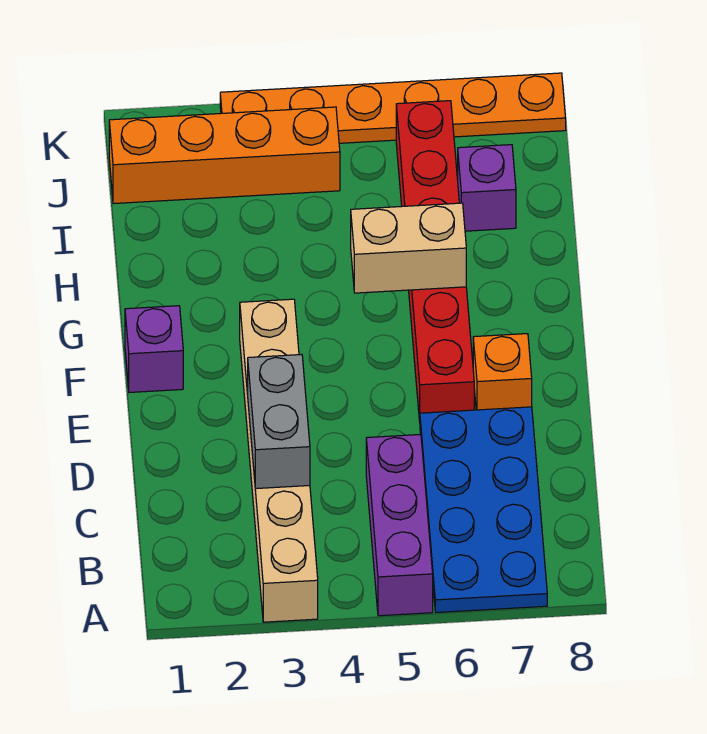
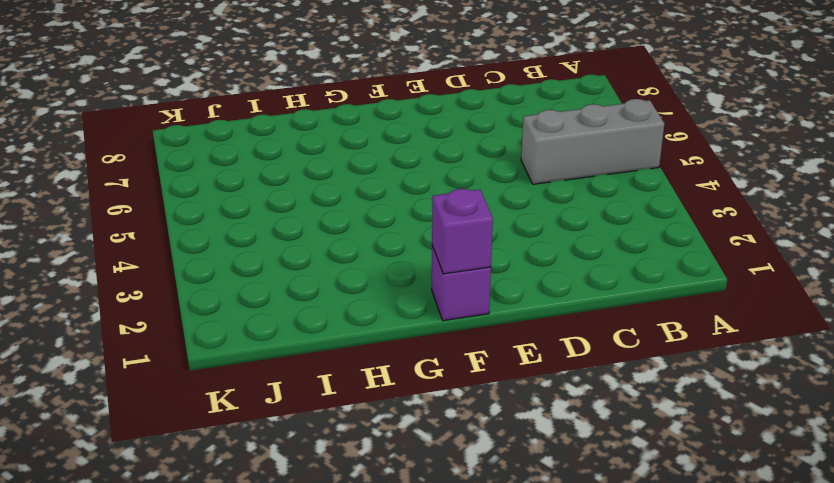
grey brick A5:C5 level 1 -> purple brick A5:C5 level 1
purple brick F1 level 2 -> purple brick I7 level 1
none -> tan brick A3:F3 level 1
none -> blue plate A6:D7 level 1

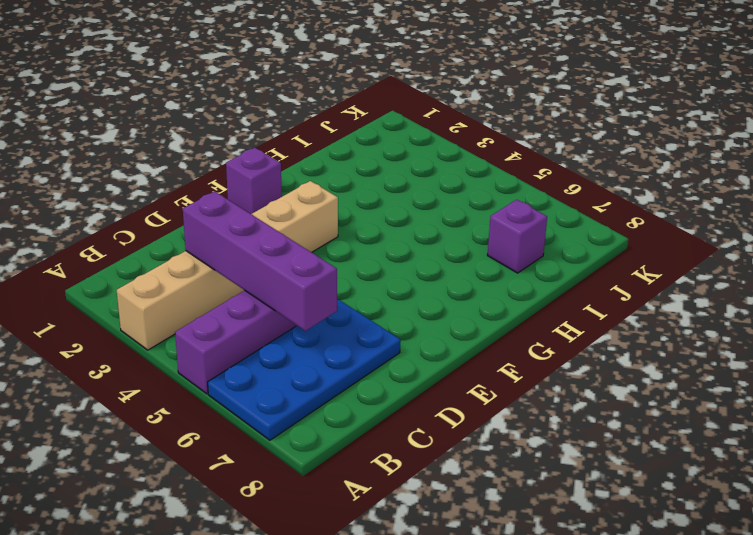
purple brick C3:C6 level 2 -> grey brick C3:D3 level 2
none -> red brick E6:J6 level 1
none -> orange brick E7 level 1

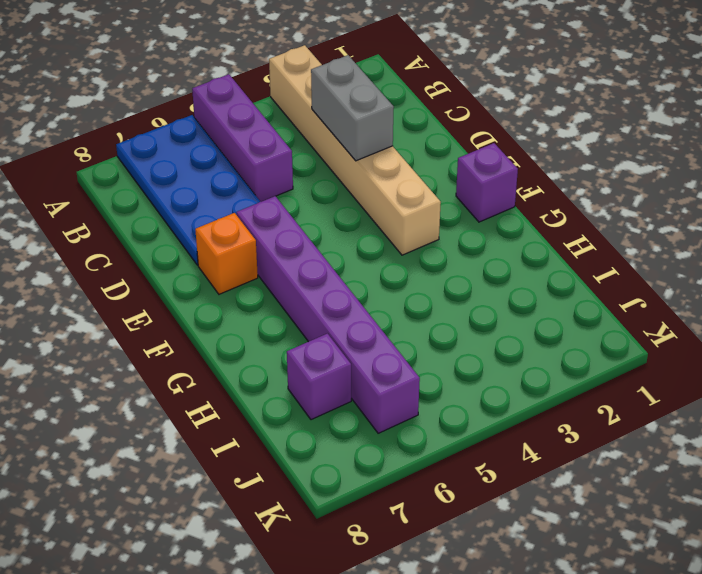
purple brick E6:J6 level 1 -> red brick E6:J6 level 1
none -> orange brick J1:J4 level 1
none -> orange plate K3:K8 level 1

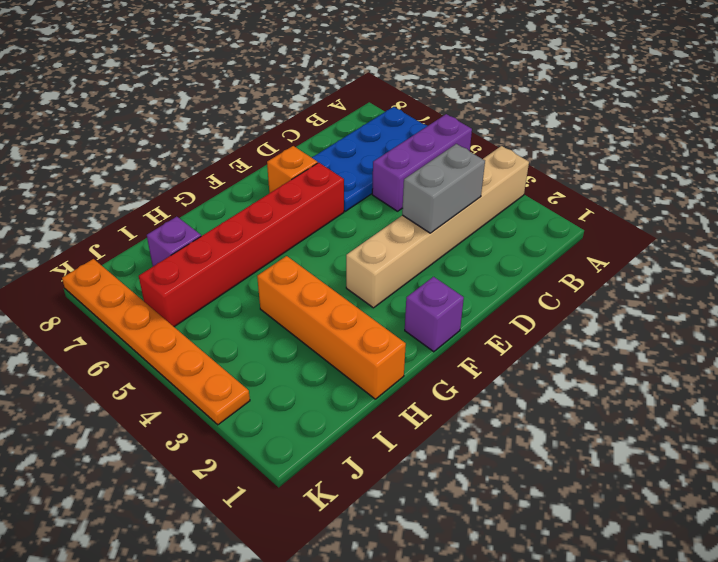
orange brick H1:H4 level 1 -> orange brick J1:J4 level 1
none -> tan brick G5:G6 level 2

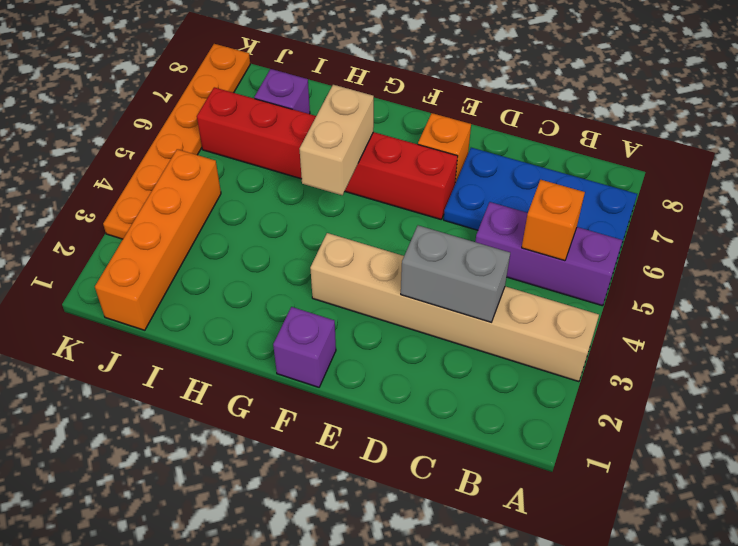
orange brick B5 level 2 -> none

